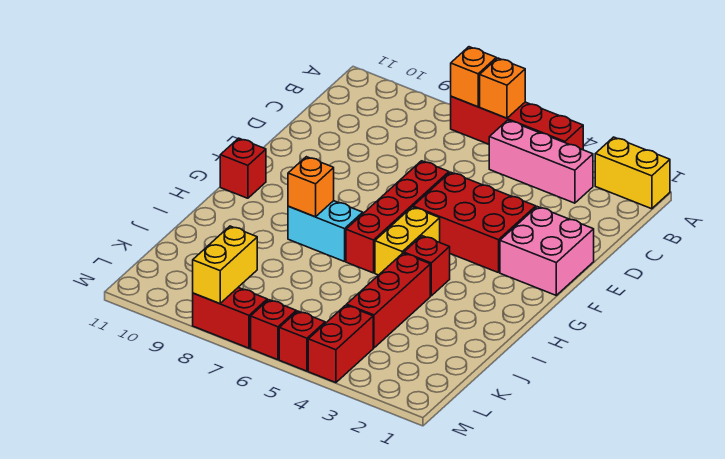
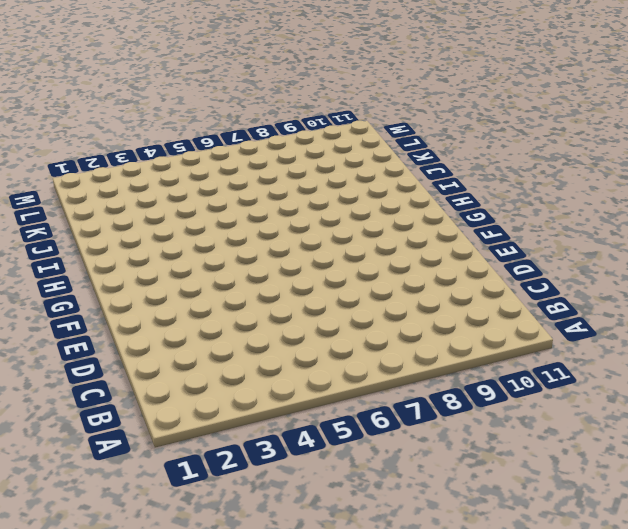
none -> yellow brick A1:A2 level 1
none -> red brick A4:A7 level 1
none -> pink brick B3:B5 level 1

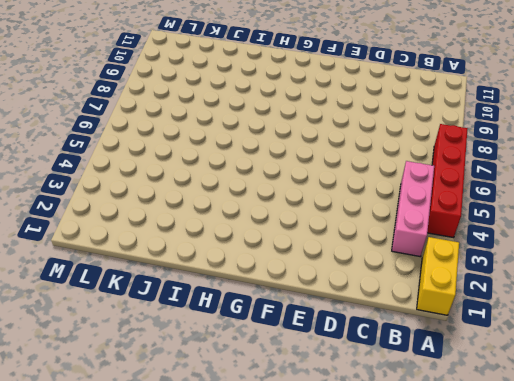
none -> pink brick E1:F2 level 1
none -> red brick E3:F5 level 1
none -> red brick E6:H6 level 1

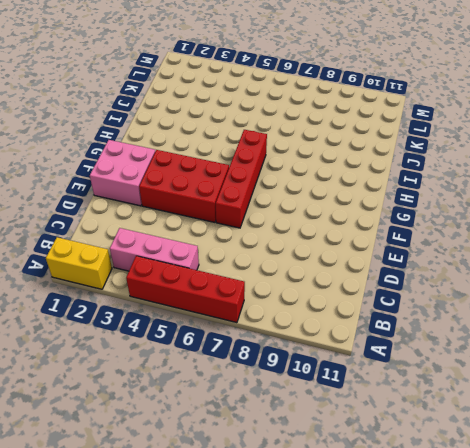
none -> yellow brick G5:H5 level 1
none -> red brick G11 level 1
none -> red brick H4 level 1

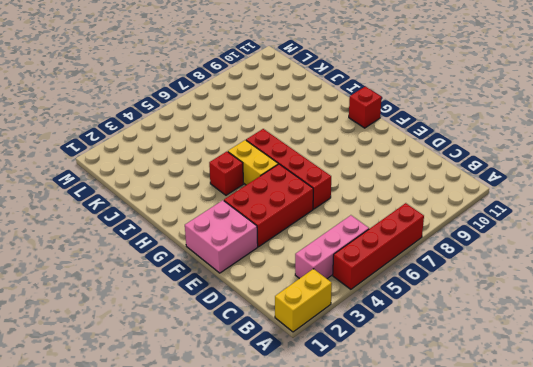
none -> cyan brick H7:H8 level 1
none -> red brick I4:K4 level 1
none -> red brick L4:M4 level 1

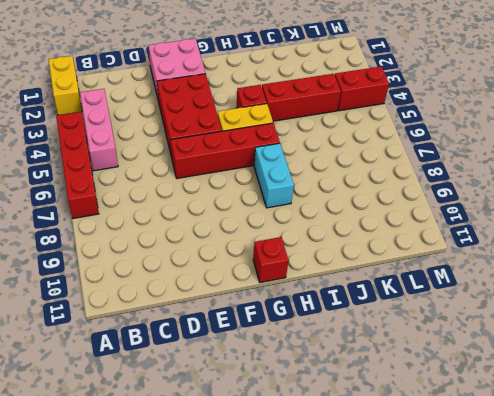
none -> red brick M5 level 1
none -> red brick M6 level 1
none -> red brick M7:M8 level 1

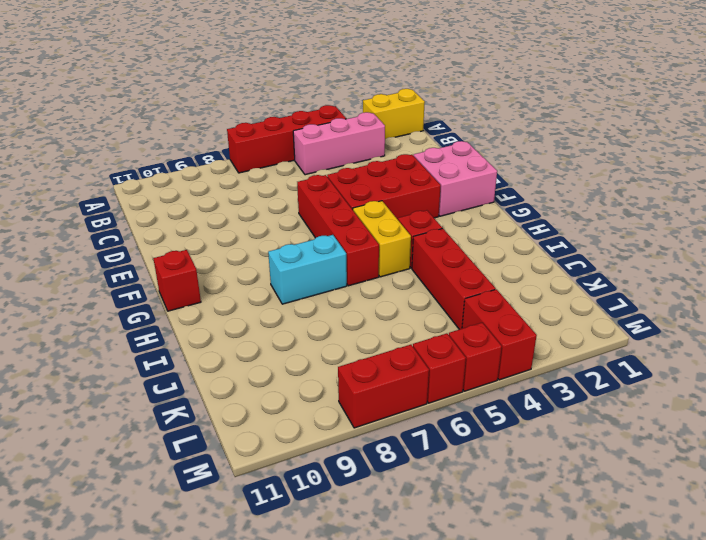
none -> orange brick A6 level 2
none -> orange brick A7 level 2
none -> orange brick H8 level 2

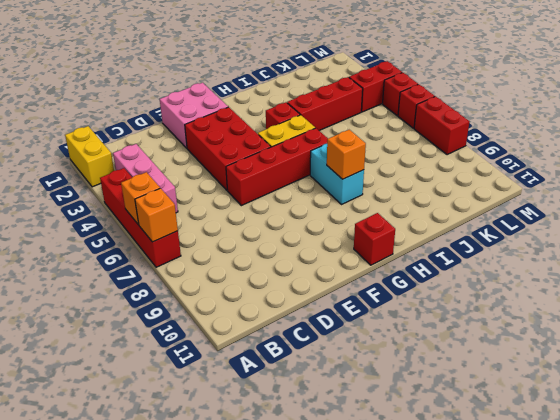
none -> yellow brick L8:M8 level 2

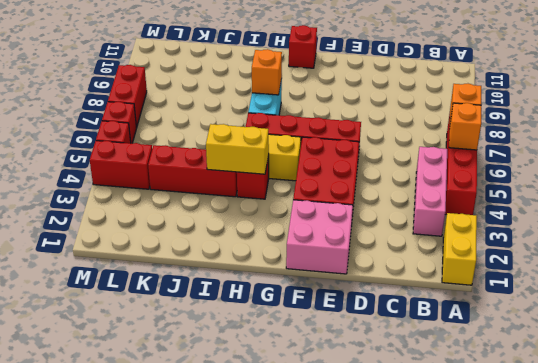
yellow brick H4:I4 level 2 -> yellow brick L8:M8 level 2

